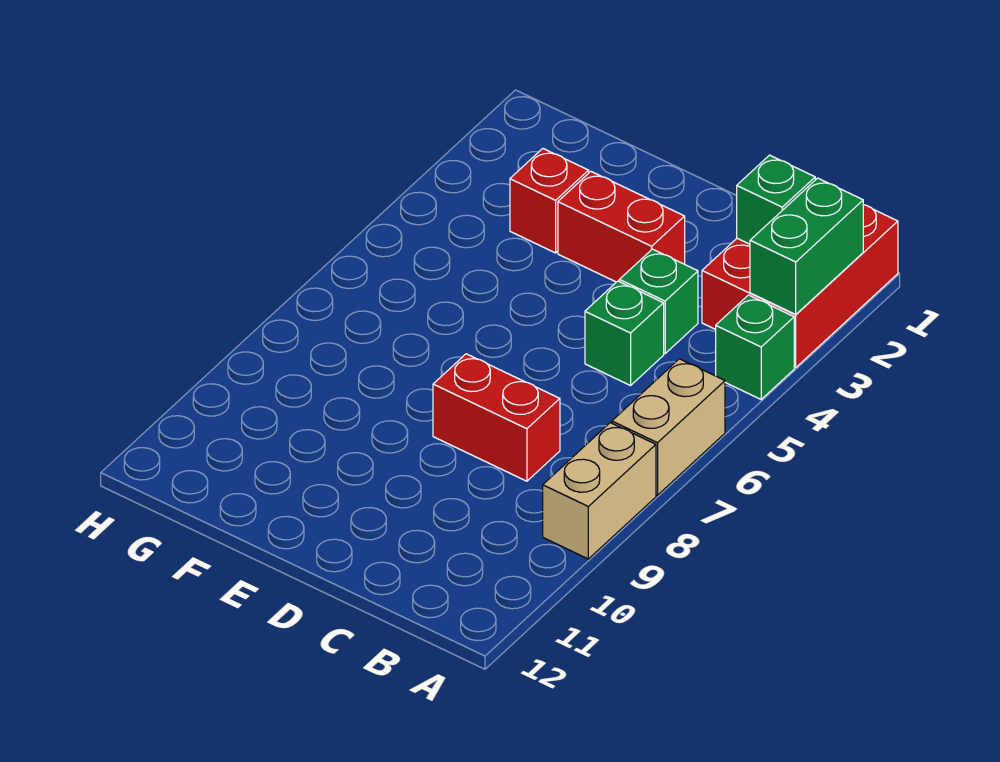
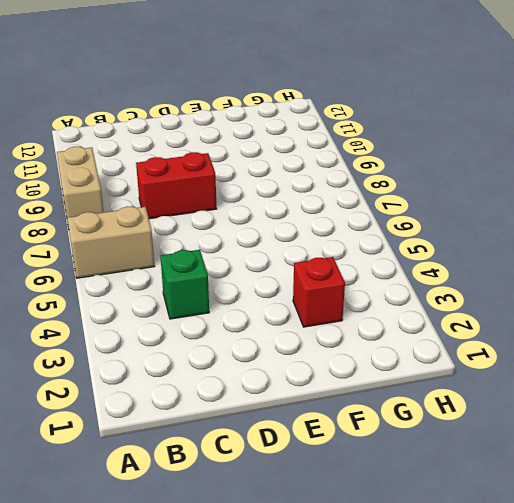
tan brick A6:B6 level 1 -> tan brick A6:A7 level 1
none -> red brick A1:B3 level 1
none -> green brick A4 level 1

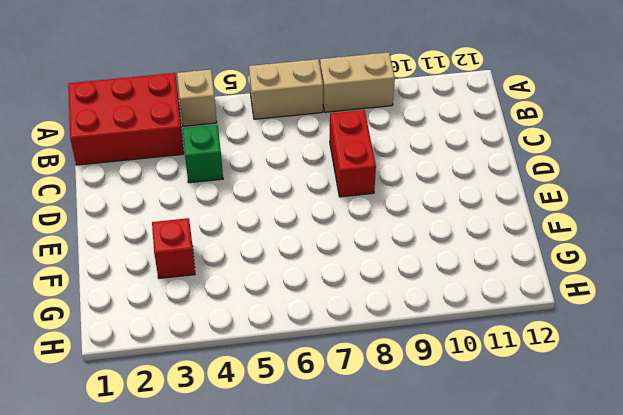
tan brick A4 level 1 -> green brick A4 level 1
none -> green brick C5 level 1
none -> red brick D3:E3 level 1

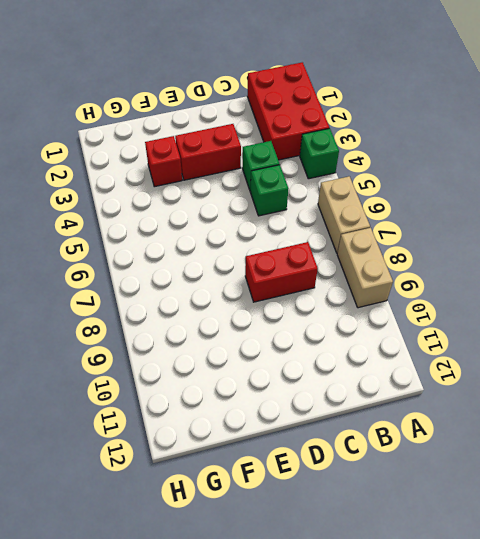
none -> green brick A2:A3 level 2
none -> green brick B2 level 2

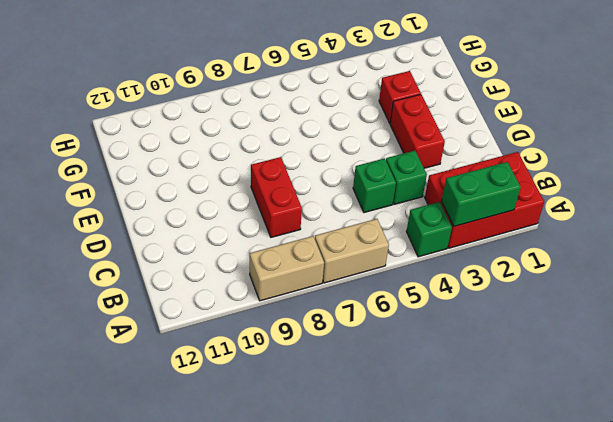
none -> green brick B2 level 2

